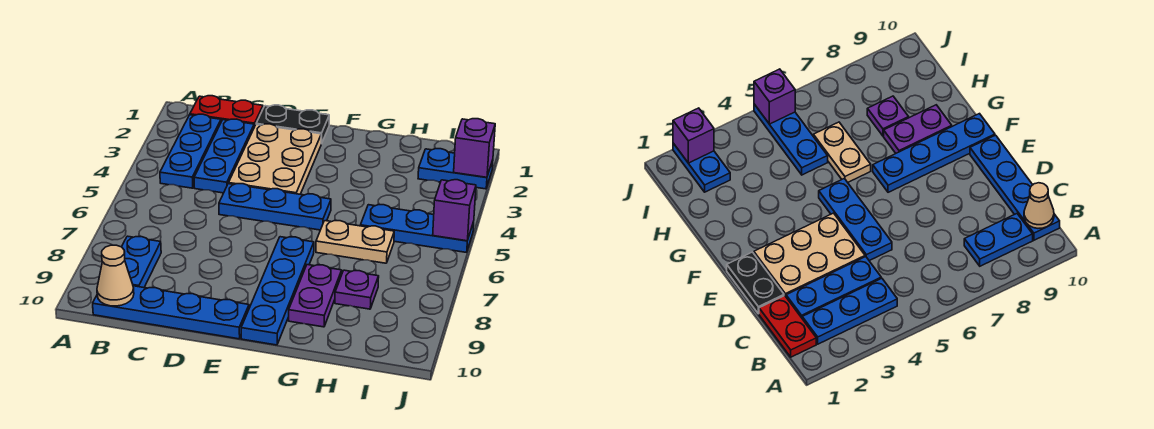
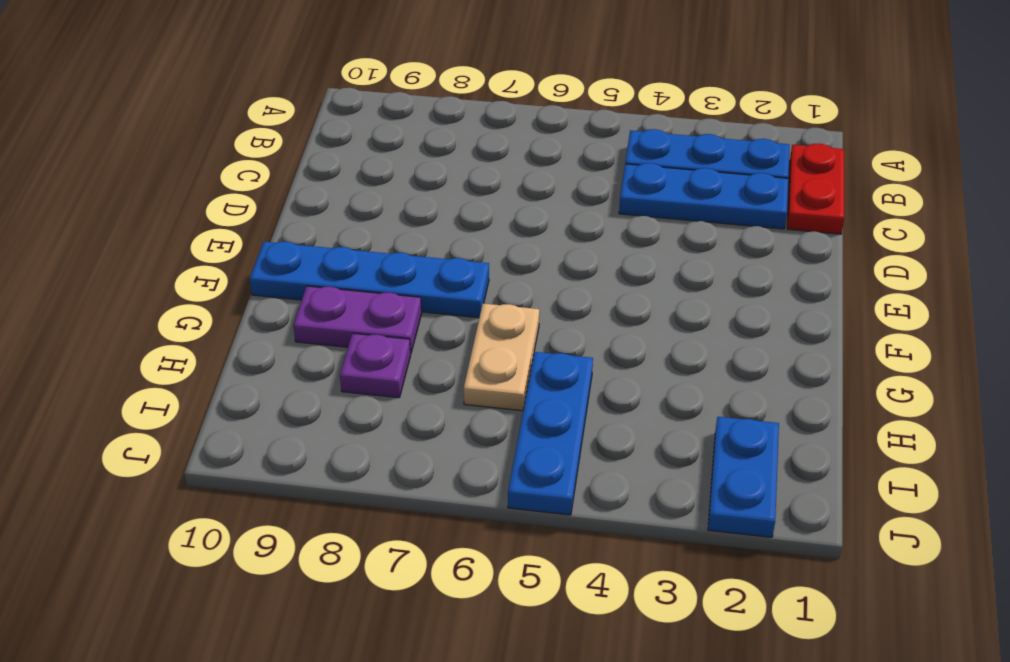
none -> blue plate B8:B9 level 1
none -> blue plate B10:E10 level 1
none -> black plate D1:E1 level 1

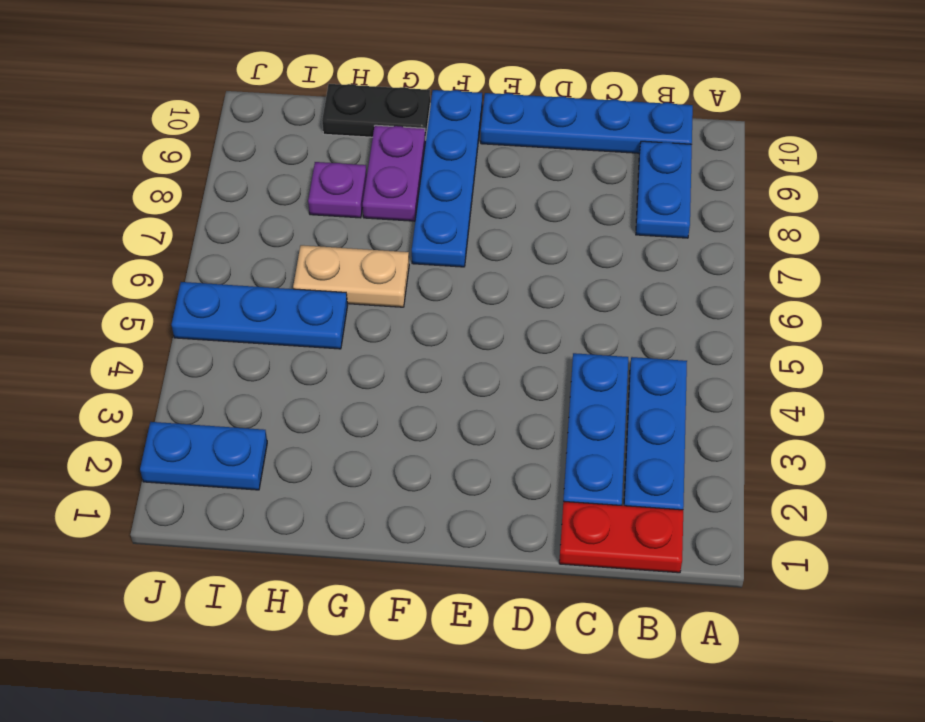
black plate G10:H10 level 1 -> black plate D1:E1 level 1
none -> tan plate D2:E4 level 1
none -> blue plate D5:F5 level 1
none -> tan cone B10 level 2

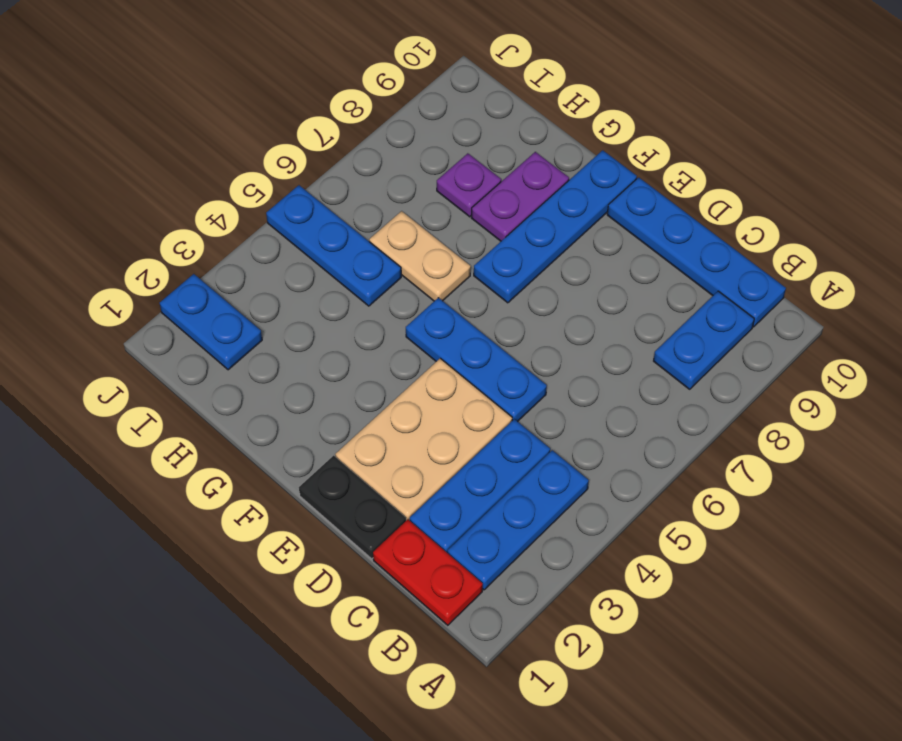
none -> tan cone B10 level 2
none -> purple brick J2 level 2
none -> purple brick J5 level 2

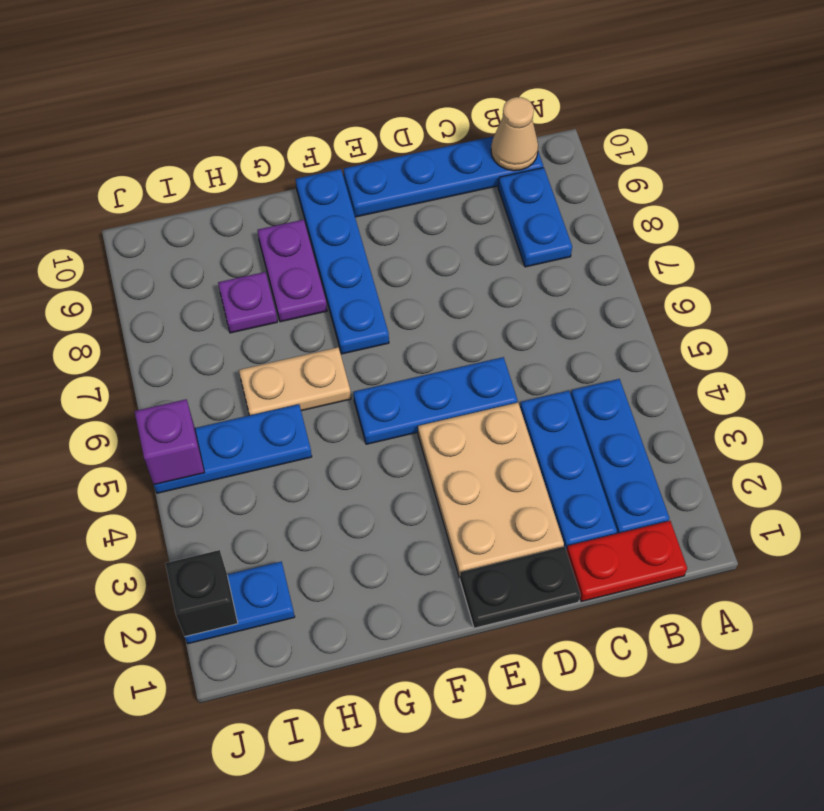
black brick J2 level 2 -> purple brick J2 level 2

